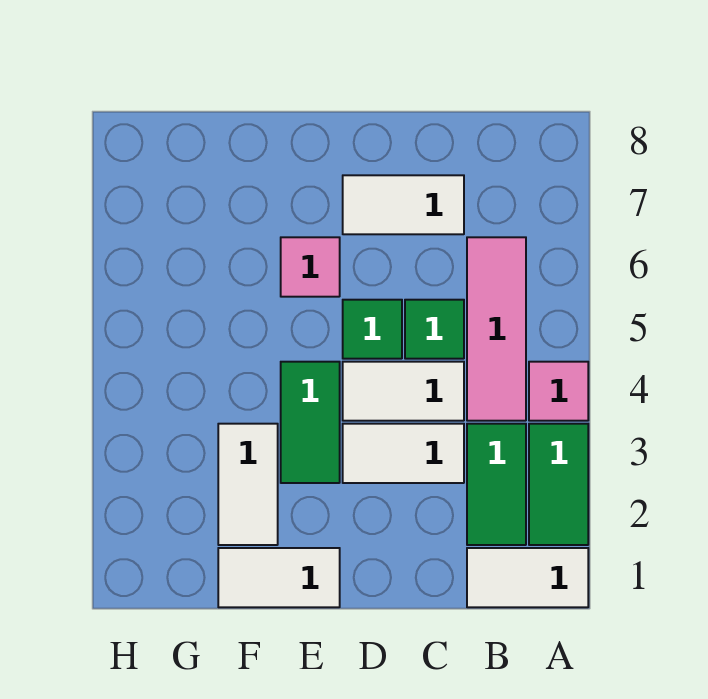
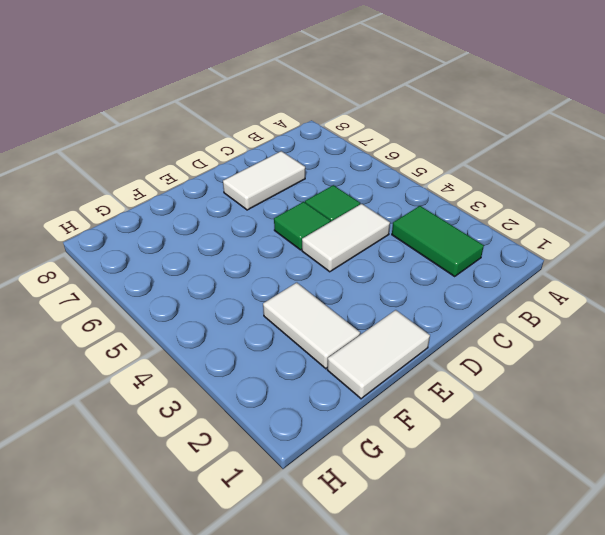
none -> white tile A1:B1 level 1
none -> green tile A2:A3 level 1
none -> pink tile A4 level 1

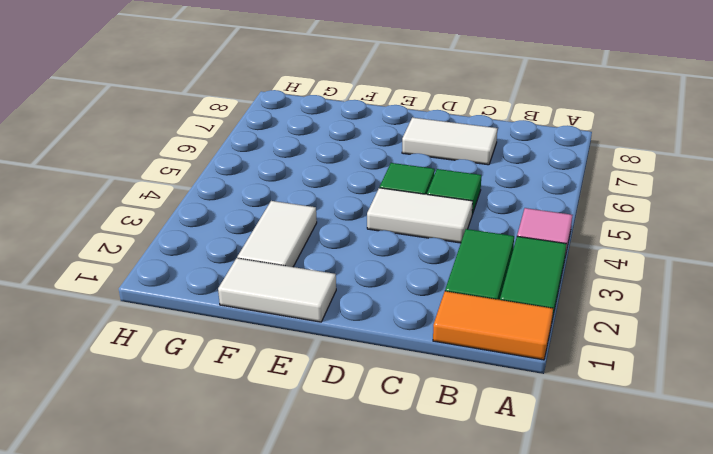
orange tile A1:B1 level 1 -> white tile A1:B1 level 1
none -> pink tile B4:B6 level 1
none -> white tile C3:D3 level 1
none -> green tile E3:E4 level 1

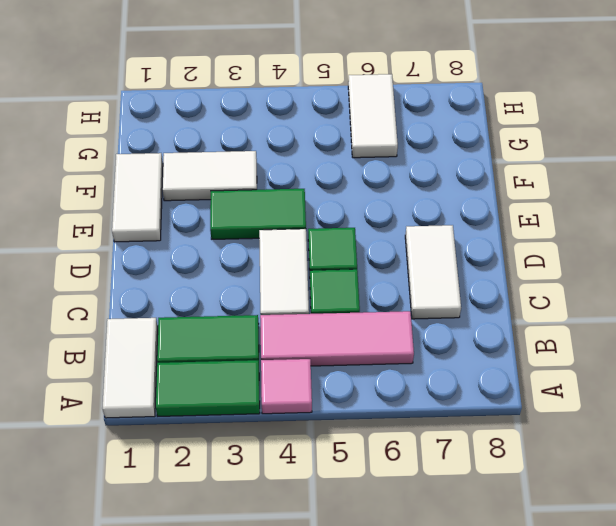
white tile G6:H6 level 1 -> white tile C3:D3 level 1
none -> pink tile E6 level 1

